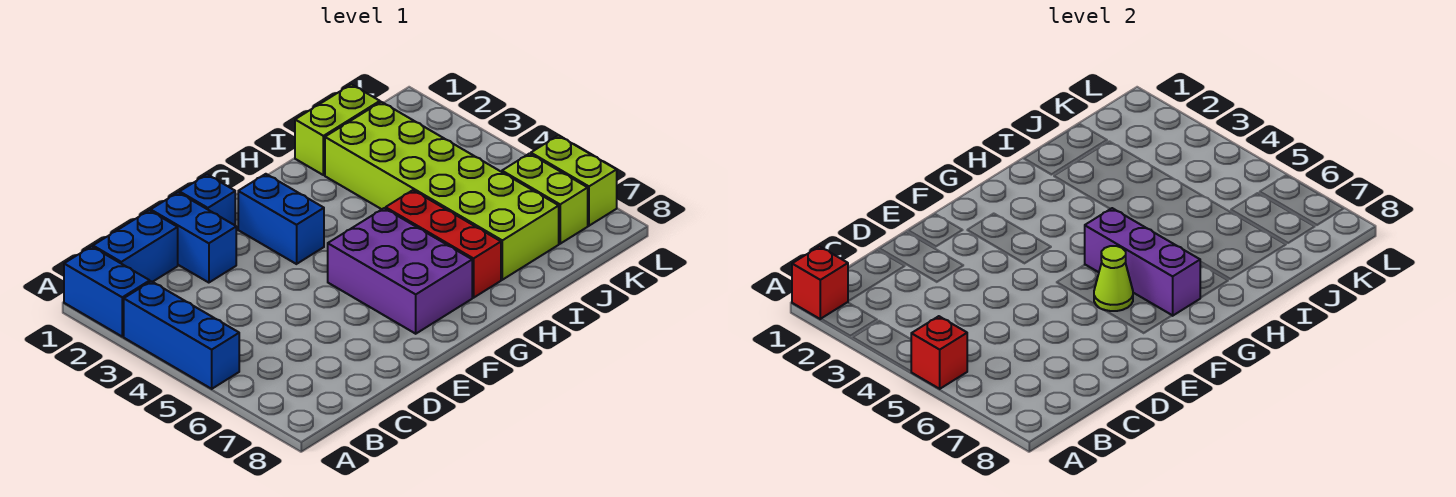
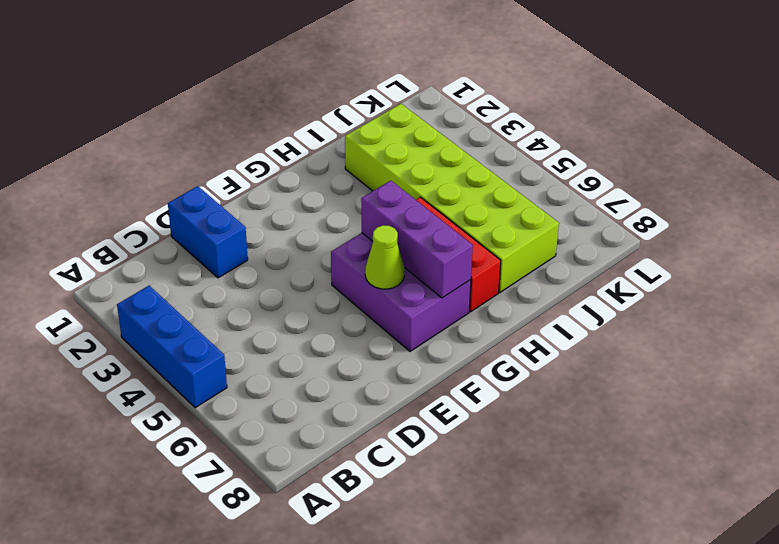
none -> blue brick A1:A2 level 1
none -> blue brick B1:C1 level 1
none -> blue brick E1 level 1

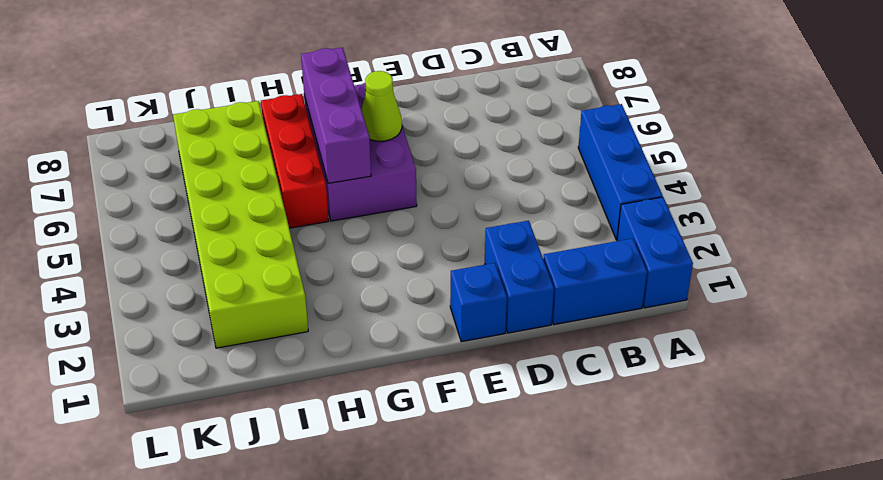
none -> blue brick F2:F3 level 1
none -> lime brick I1:J1 level 1
none -> lime brick K6:K7 level 1

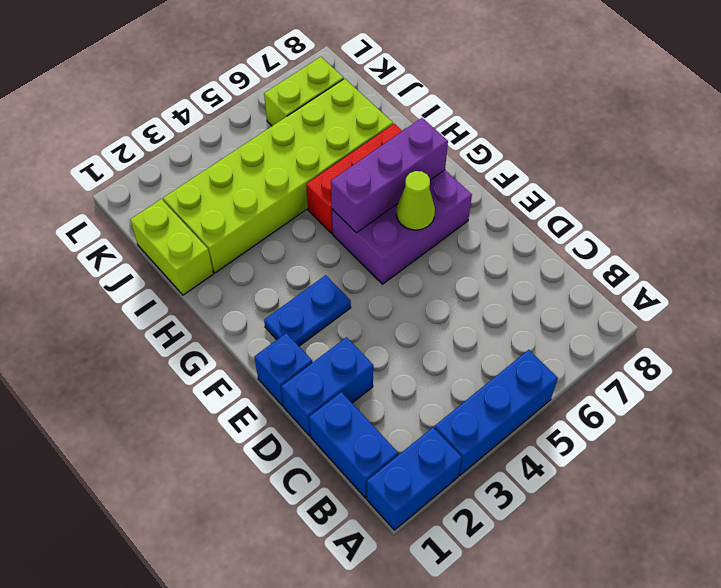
blue plate F2:F3 level 1 -> blue brick F2:F3 level 1
none -> lime brick L6:L7 level 1
none -> red brick A1 level 2
none -> red brick A5 level 2

